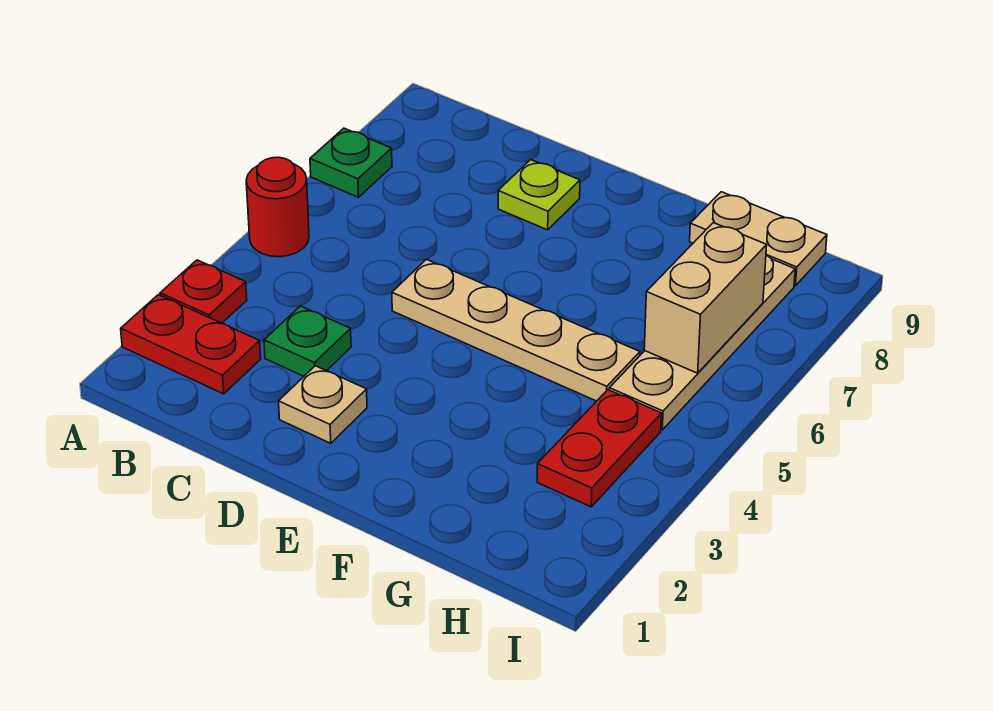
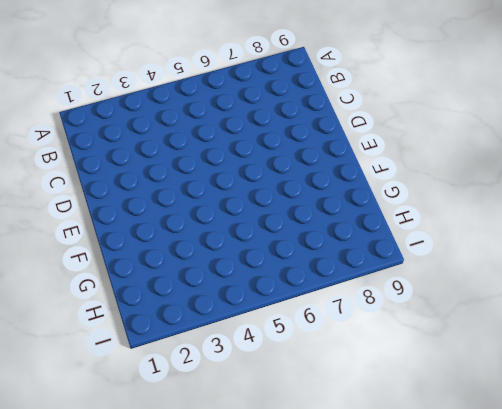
none -> red plate A2:B2 level 1
none -> red plate A3 level 1
none -> red round brick A5 level 1

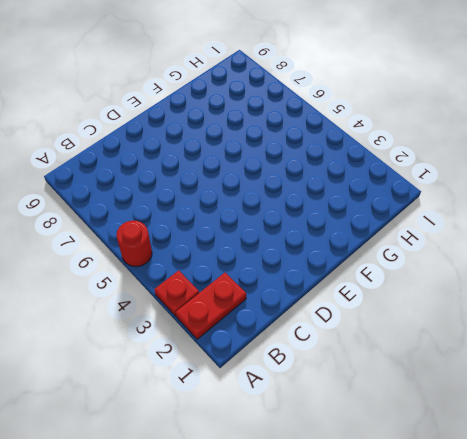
none -> green plate A7 level 1
none -> green plate C3 level 1
none -> tan plate D2 level 1

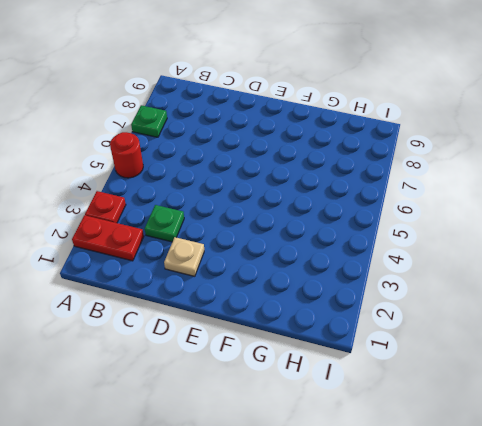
none -> tan plate D5:G5 level 1
none -> lime plate D8 level 1
none -> tan plate G9:H9 level 1

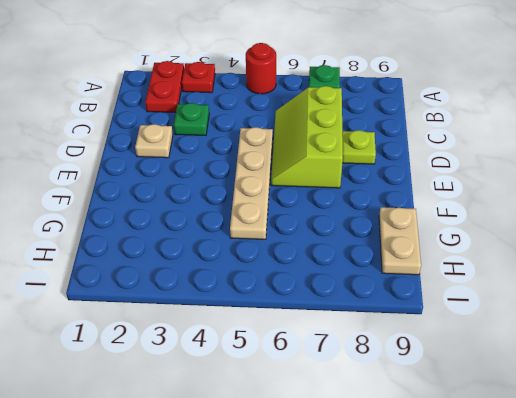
lime slope C6:E7 level 1 top 7 -> none
none -> red plate H3:H4 level 1
none -> tan plate H5:H8 level 1
none -> tan brick H6:H7 level 2

